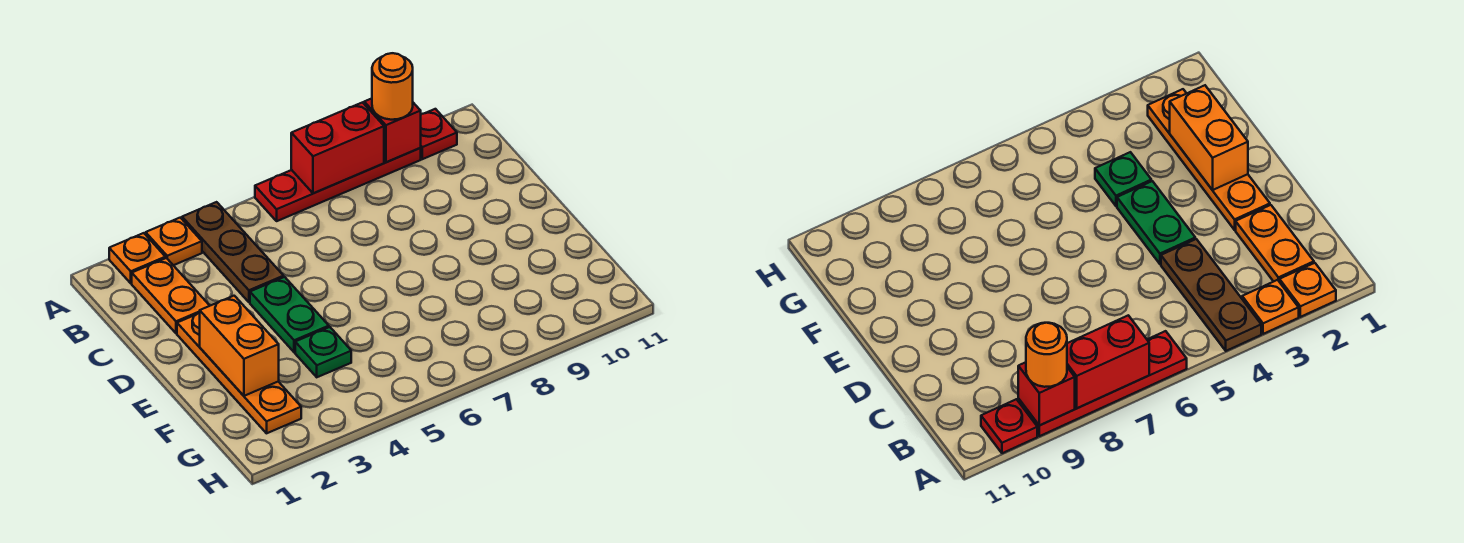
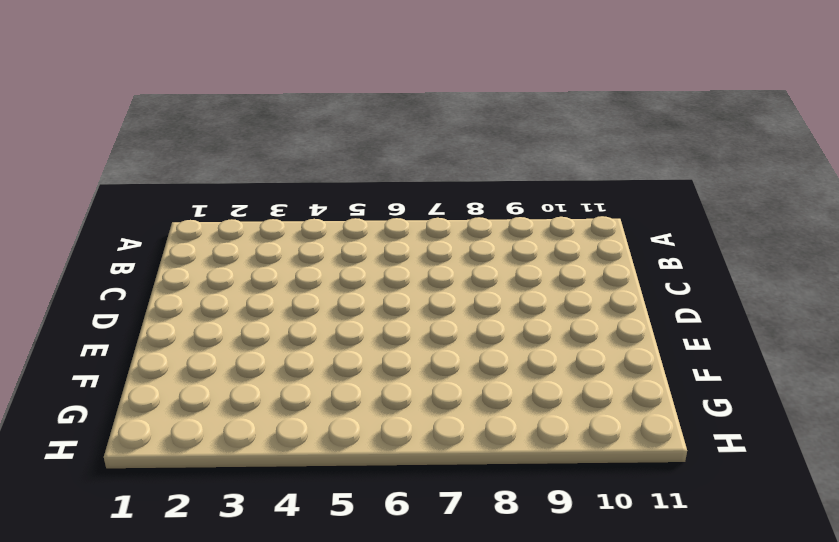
none -> orange plate A2 level 1
none -> orange plate A3 level 1
none -> brown plate A4:C4 level 1

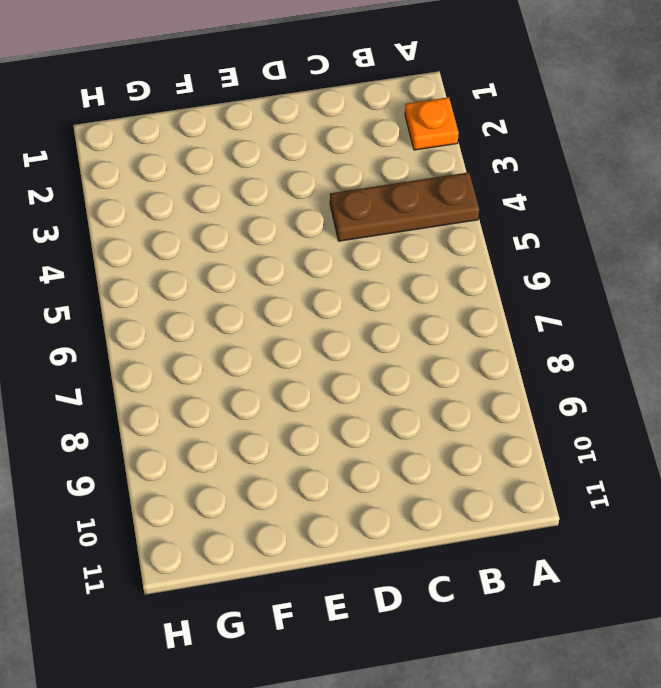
none -> orange plate A3 level 1
none -> red plate A6:A9 level 1
none -> red plate A10 level 1

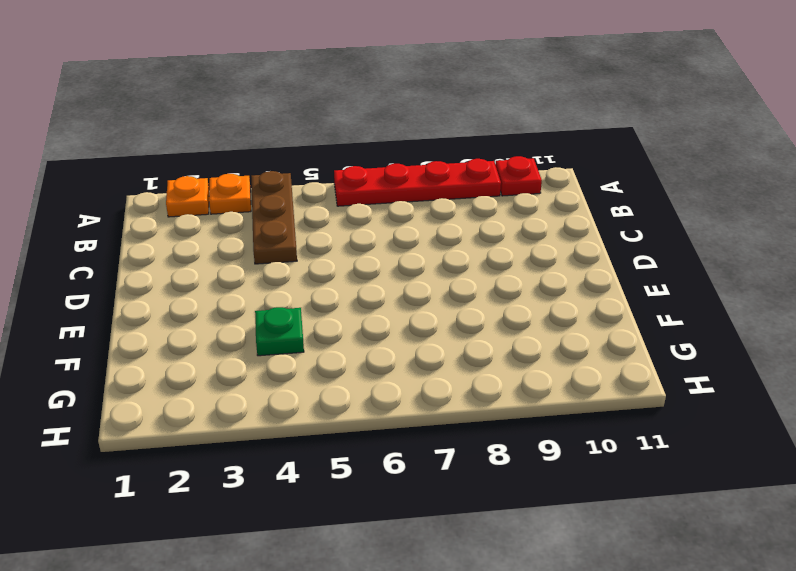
none -> orange plate B2:C2 level 1
none -> orange plate D2:G2 level 1
none -> green plate D4:E4 level 1

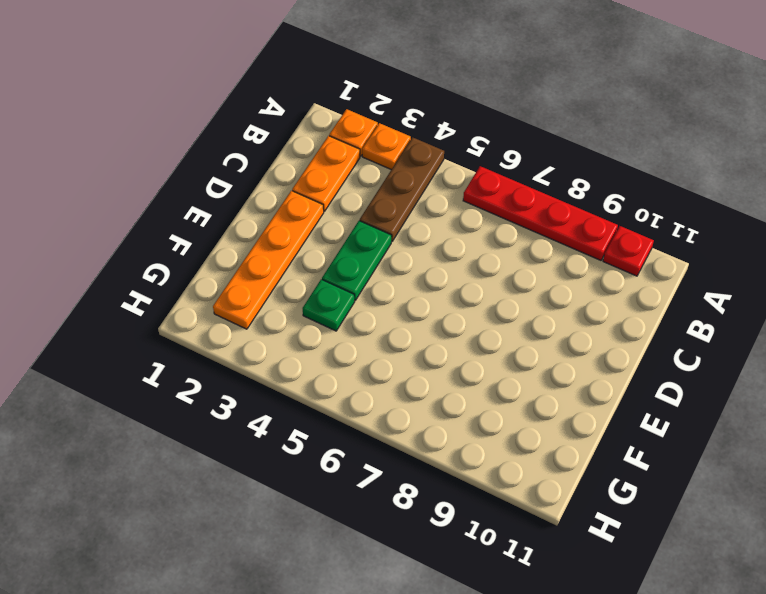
none -> red brick A7:A8 level 2
none -> red brick A9 level 2
none -> orange brick E2:F2 level 2

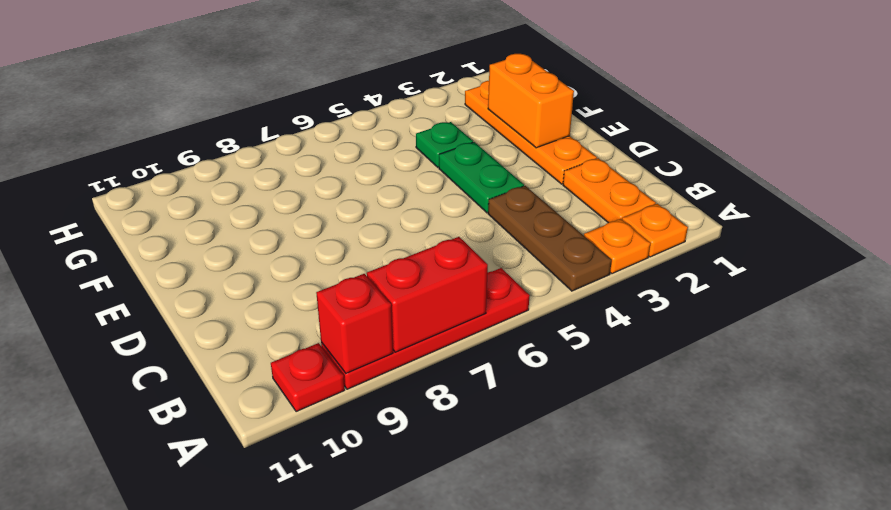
none -> orange round brick A9 level 3

